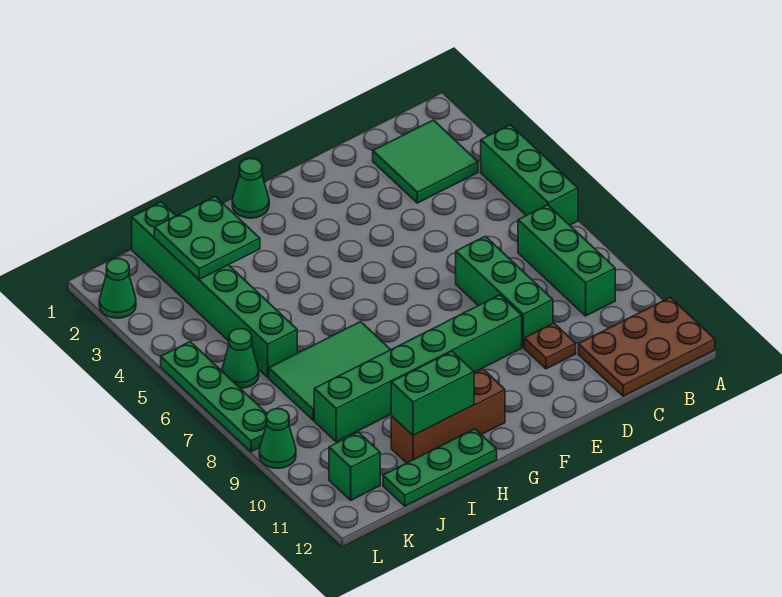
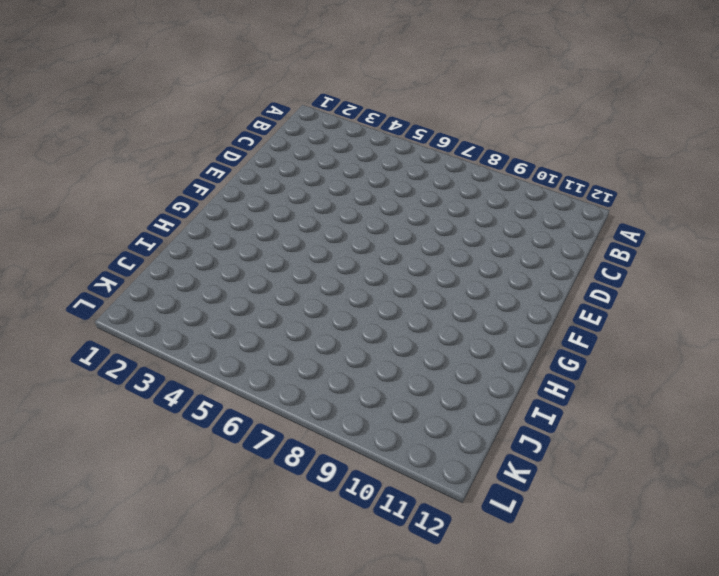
none -> green brick A4:A6 level 1
none -> brown plate A11:C12 level 1
none -> green tile B2:C3 level 1

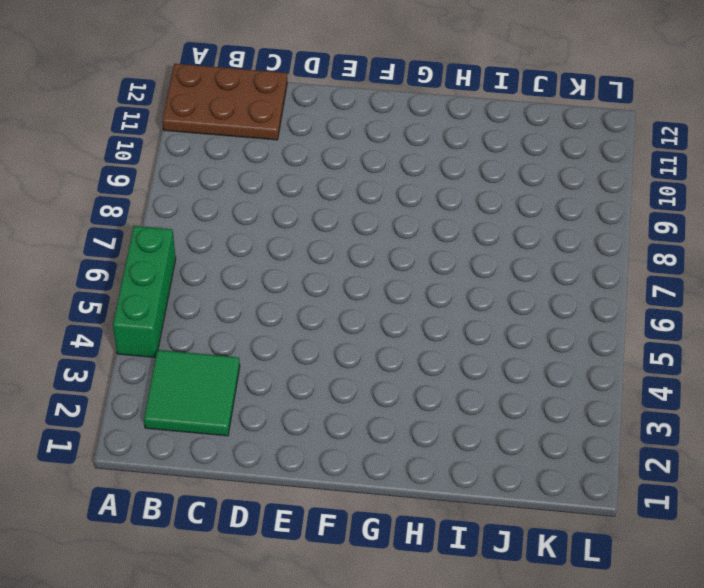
none -> green brick B7:B9 level 1
none -> green brick D7:D9 level 1
none -> brown plate D10 level 1

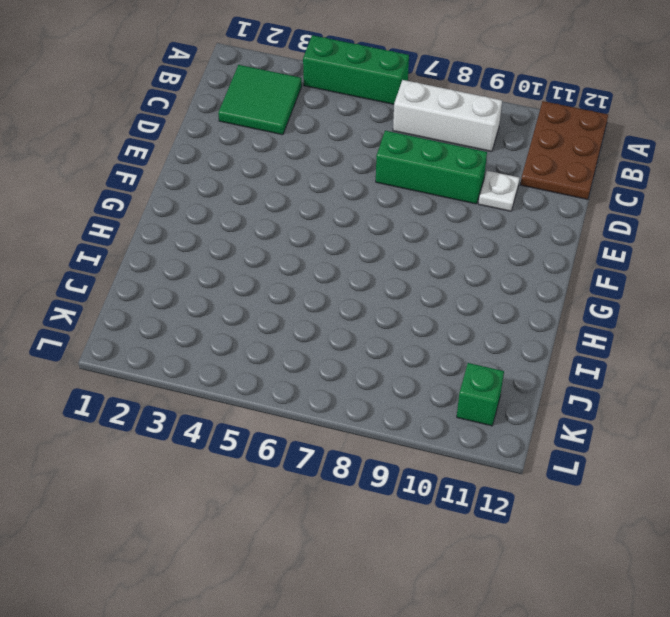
white brick B7:B9 level 1 -> green brick B7:B9 level 1
white plate D10 level 1 -> brown plate D10 level 1
none -> green brick E9:J9 level 1
none -> green cone G1 level 1
none -> brown brick G11:I11 level 1

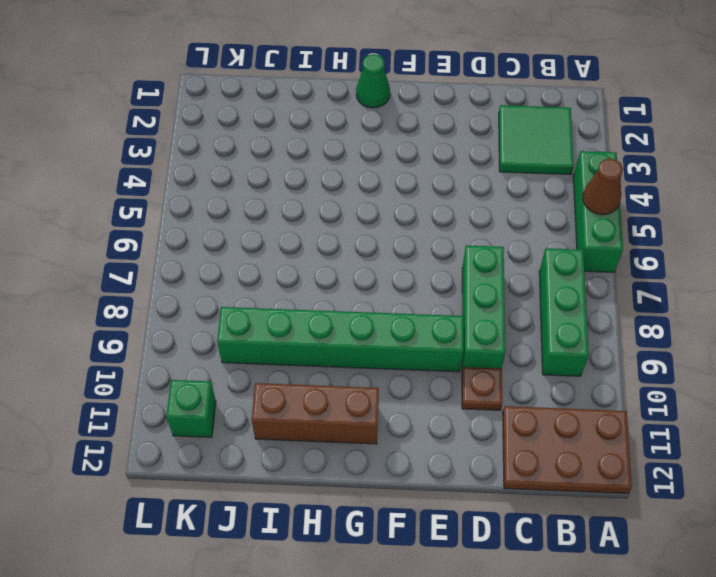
brown cone A5 level 2 -> none
none -> green tile H7:J8 level 1
none -> green plate H12:J12 level 1
none -> green brick J1:J6 level 1

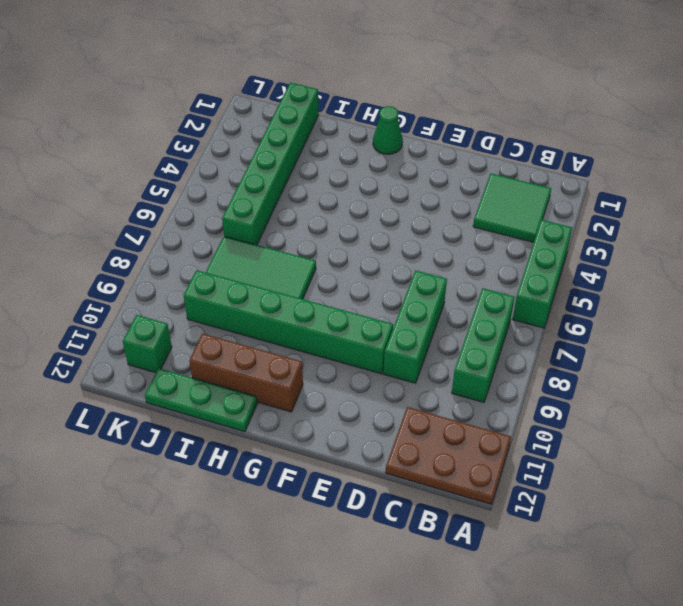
none -> brown plate D10 level 1
none -> green cone K6 level 1
none -> green cone L2 level 1

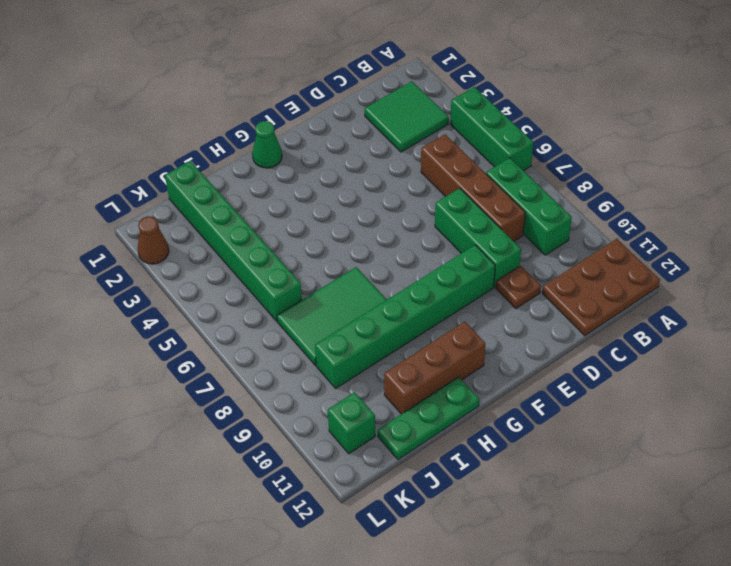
brown brick C5:C8 level 1 -> none
brown cone L2 level 1 -> green cone L2 level 1
none -> green cone K6 level 1
none -> green plate L5:L8 level 1
none -> green cone L9 level 1

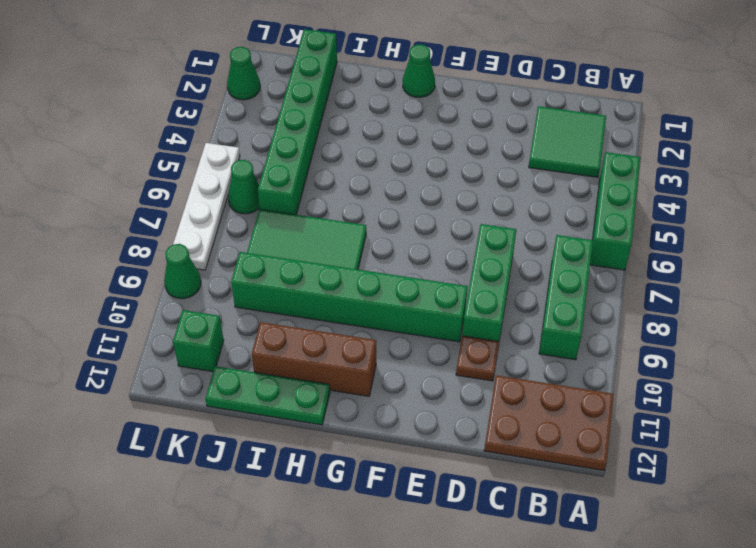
white plate L5:L8 level 1 -> green plate L5:L8 level 1
none -> green brick H11:I11 level 2
none -> green plate I2:J3 level 2

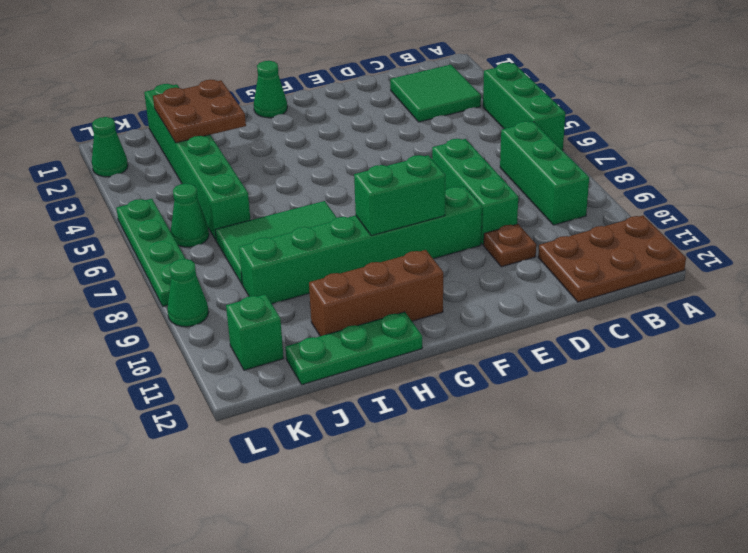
green brick F9:G9 level 2 -> green brick H11:I11 level 2
brown plate I2:J3 level 2 -> green plate I2:J3 level 2

